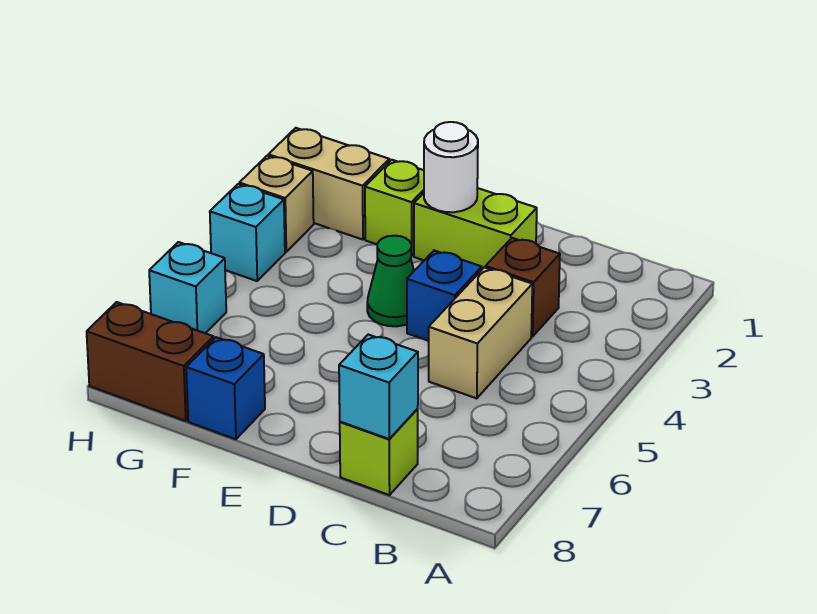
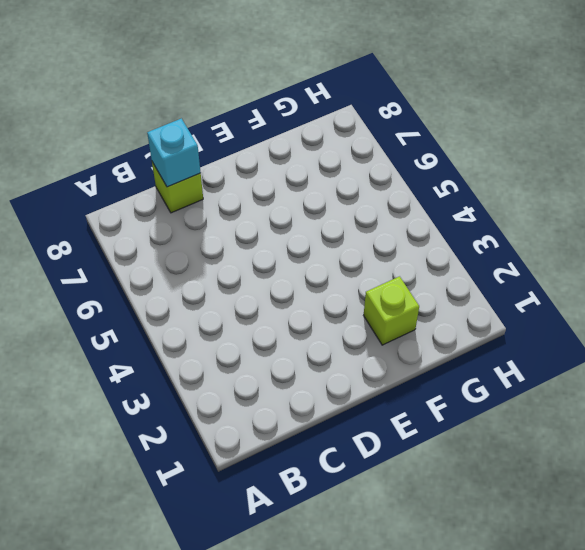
none -> brown brick C3 level 1
none -> tan brick C4:C5 level 1
none -> lime brick D2:E2 level 1

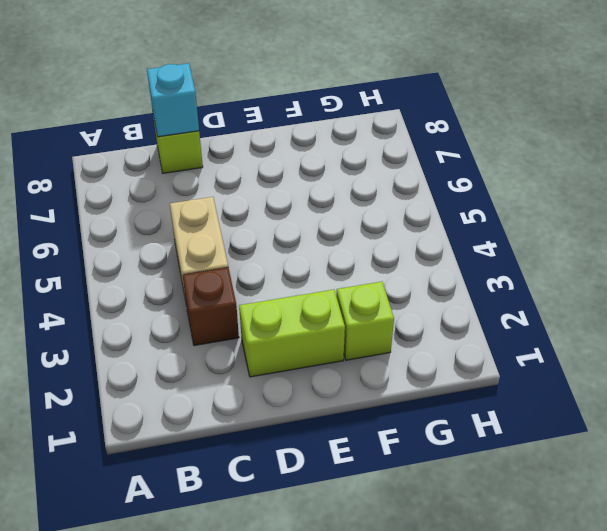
none -> blue brick D4 level 1
none -> green cone E4 level 1
none -> blue brick F8 level 1

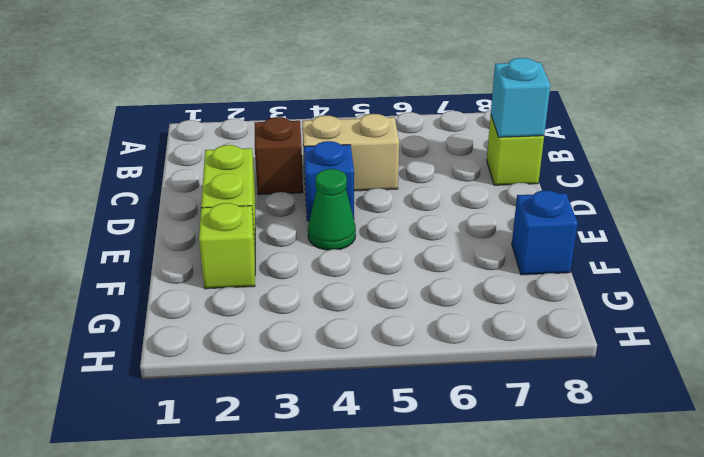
none -> tan brick G2:H2 level 1
none -> brown brick G8:H8 level 1
none -> tan brick H3 level 1

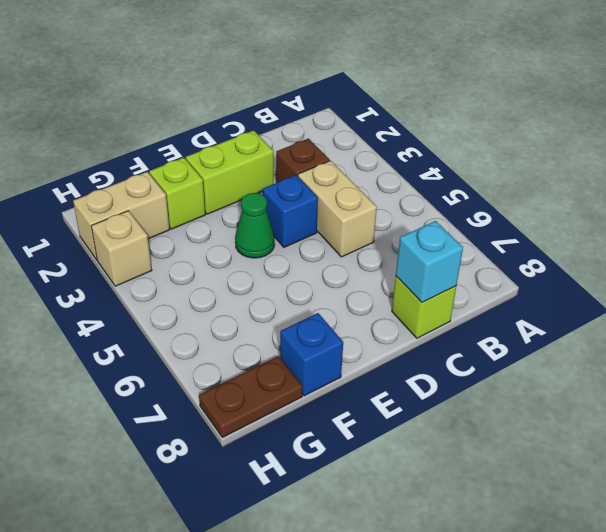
brown plate G8:H8 level 1 -> brown brick G8:H8 level 1
none -> cyan brick H4 level 1
none -> cyan brick H6 level 1
none -> white round brick E2 level 2

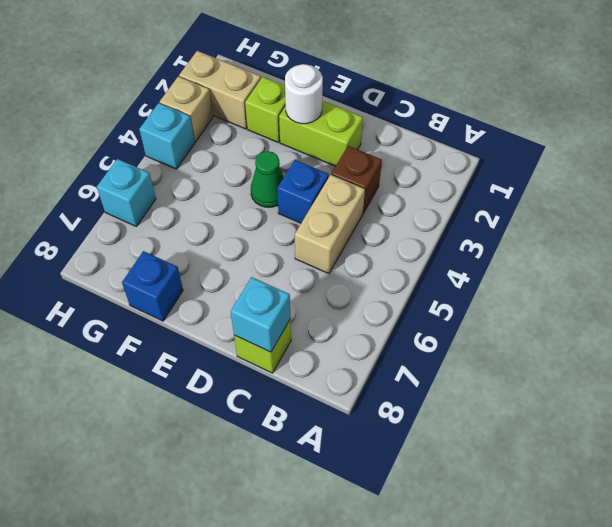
none -> brown brick G8:H8 level 1

